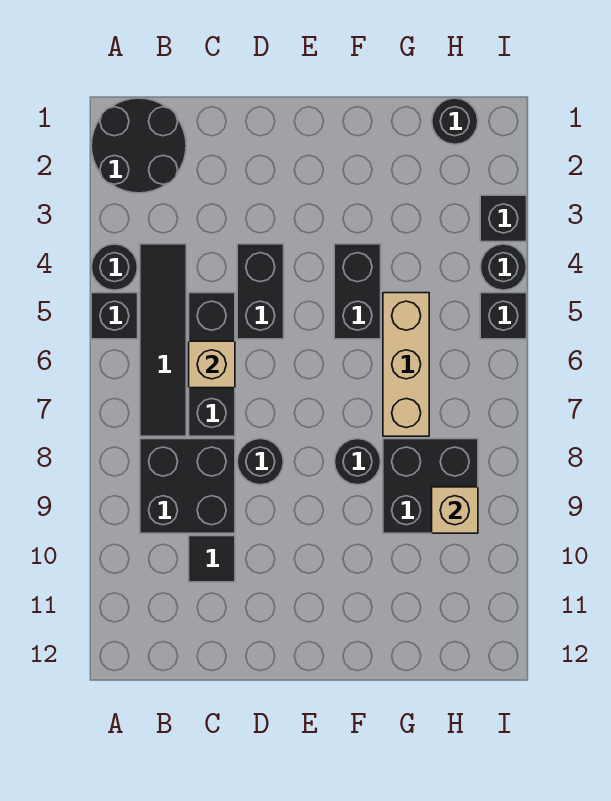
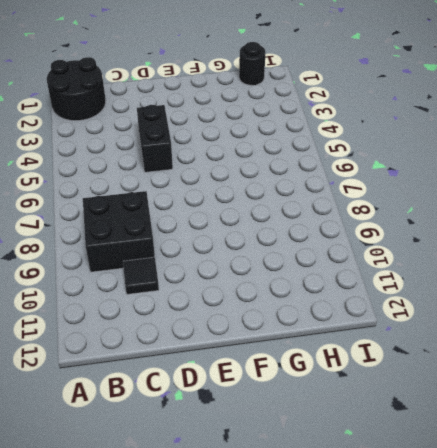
none -> black round brick A4 level 1
none -> black brick A5 level 1
none -> black tile B4:B7 level 1

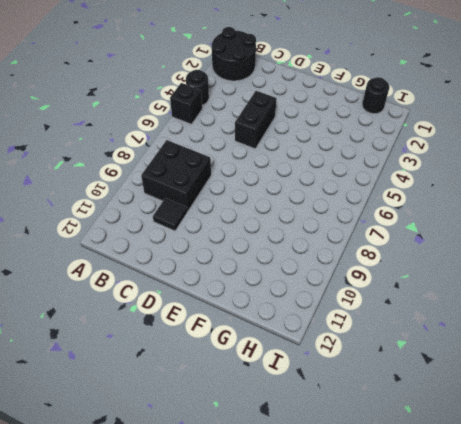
none -> black tile B4:B7 level 1
none -> black brick C5:C7 level 1
none -> black round brick D8 level 1

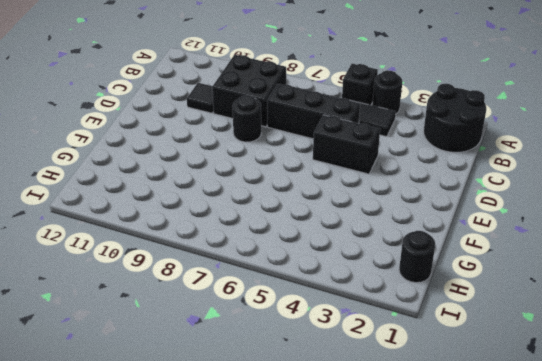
none -> black brick F4:F5 level 1
none -> black round brick F8 level 1
none -> tan brick G5:G7 level 1

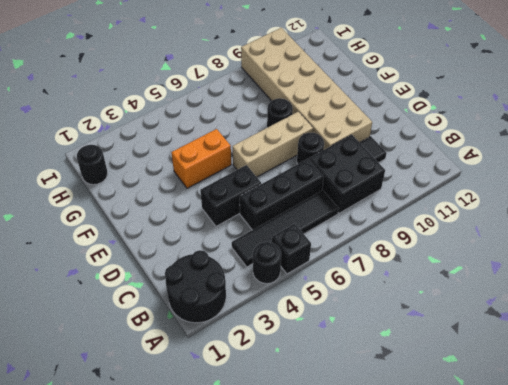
tan brick D9:I10 level 1 -> black brick G8:H9 level 1
tan brick E6:E8 level 1 -> tan brick G5:G7 level 1
orange brick F4:F5 level 1 -> black brick F4:F5 level 1
none -> black brick I3 level 1
none -> black round brick I4 level 1
none -> black brick I5 level 1

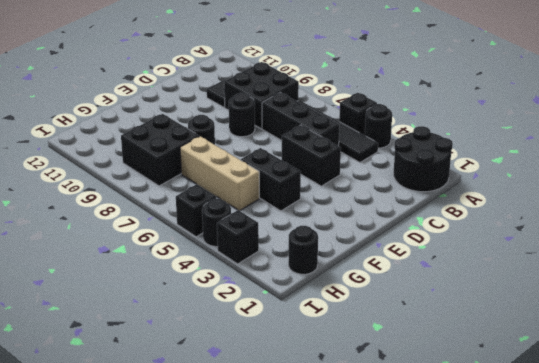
none -> tan brick C6 level 2
none -> tan brick H9 level 2

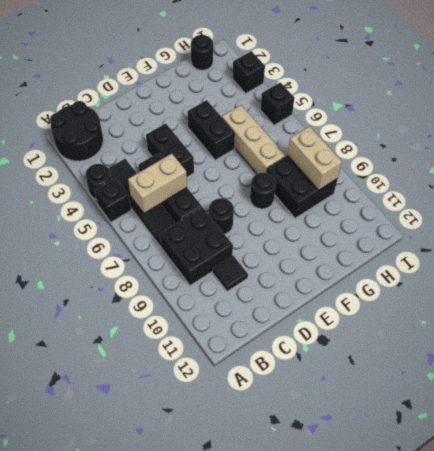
tan brick B6:C6 level 2 -> tan brick C6 level 2
tan brick H8:H9 level 2 -> tan brick H9 level 2
none -> black round brick I4 level 1

